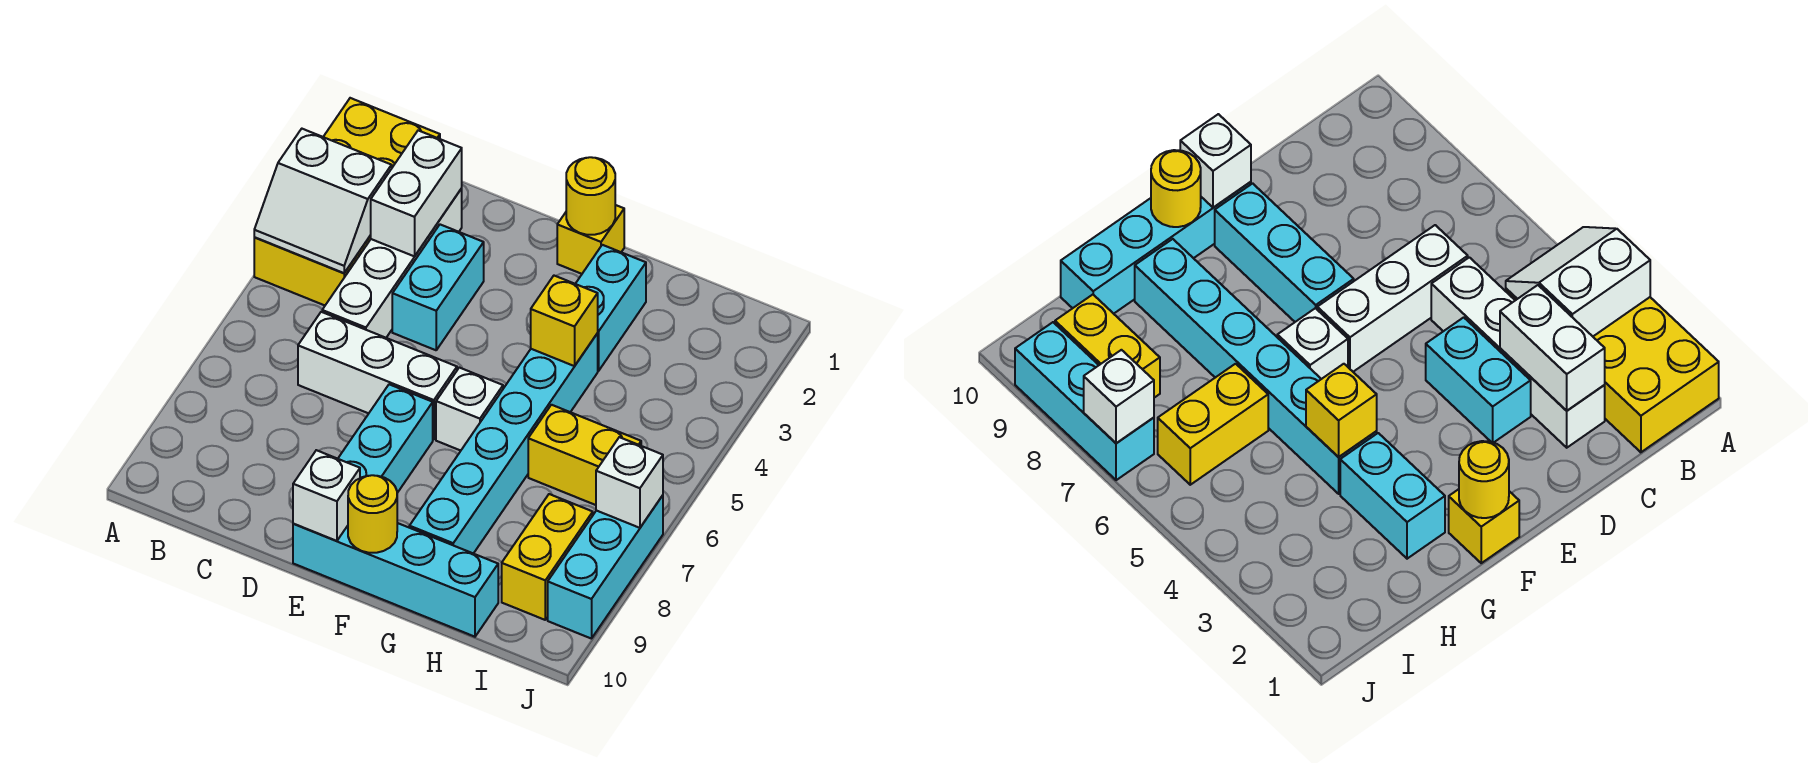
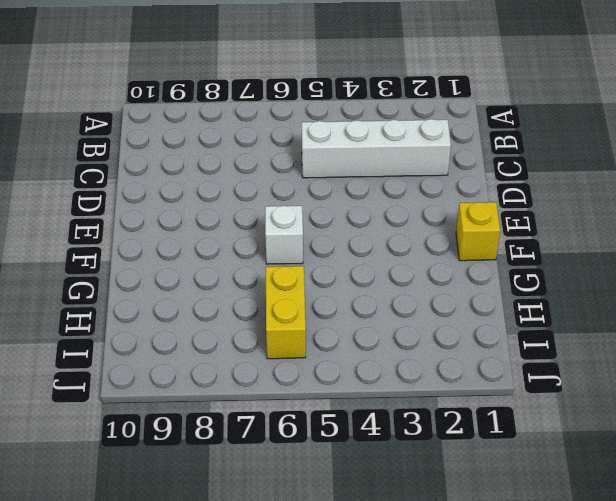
none -> yellow brick A1:B4 level 1
none -> white brick C6:E6 level 1
none -> cyan brick D3:D4 level 1

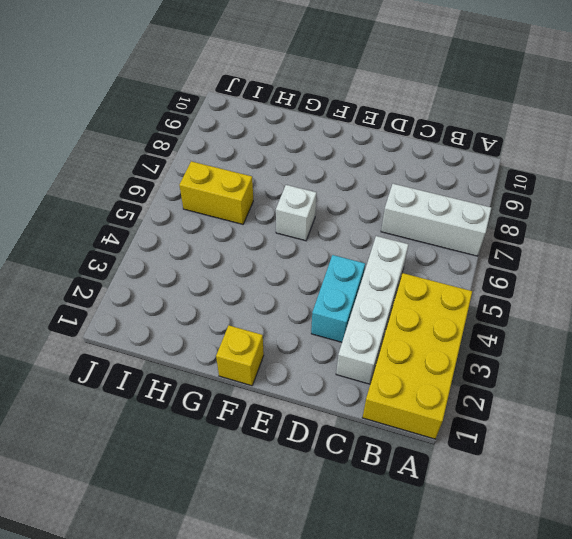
white brick A7:C7 level 1 -> white brick C6:E6 level 1
none -> cyan brick E7:E9 level 1
none -> cyan brick E10:H10 level 1
none -> cyan brick G2:G3 level 1

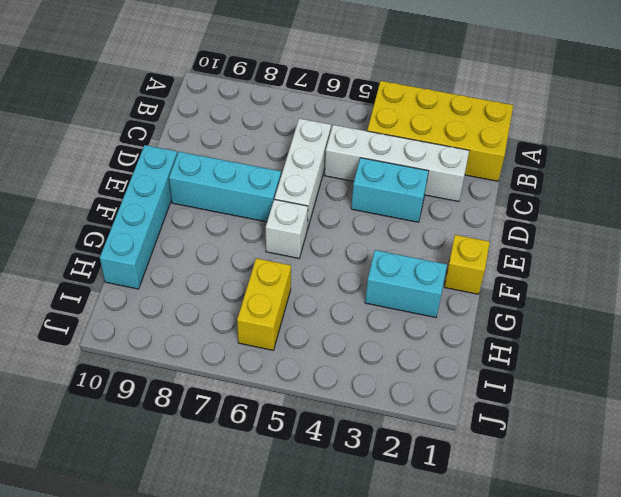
none -> cyan brick G4:G9 level 1
none -> yellow brick I8:I9 level 1
none -> cyan brick J7:J9 level 1

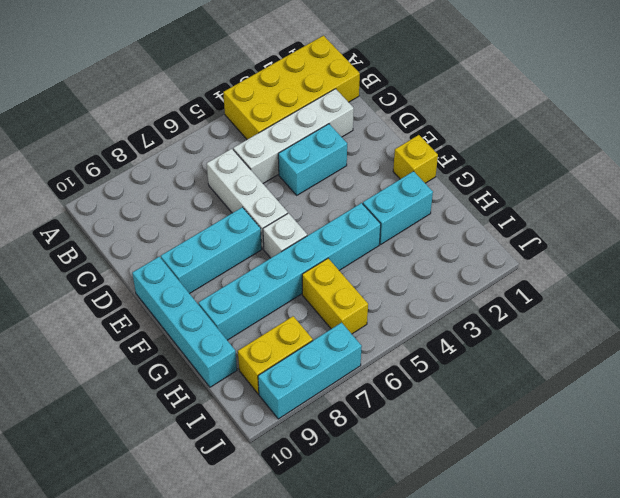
none -> white slope A3:B4 level 2 top 3
none -> white brick C2:C3 level 2
none -> white brick E10 level 2

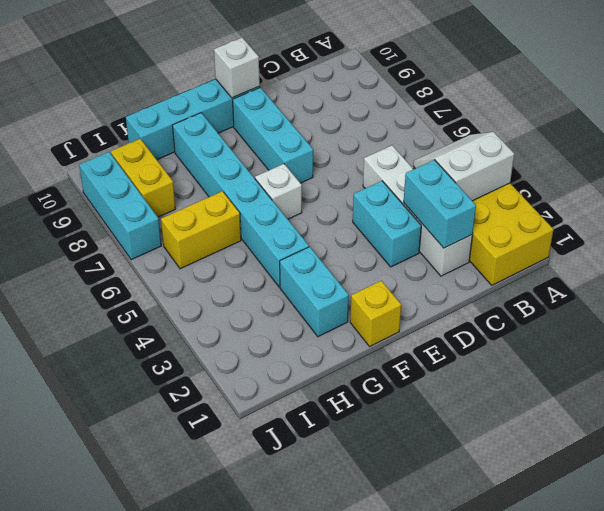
cyan brick C2:C3 level 2 -> white brick C2:C3 level 2
none -> white brick C6:E6 level 1
none -> yellow round brick F1 level 2
none -> yellow round brick F10 level 2

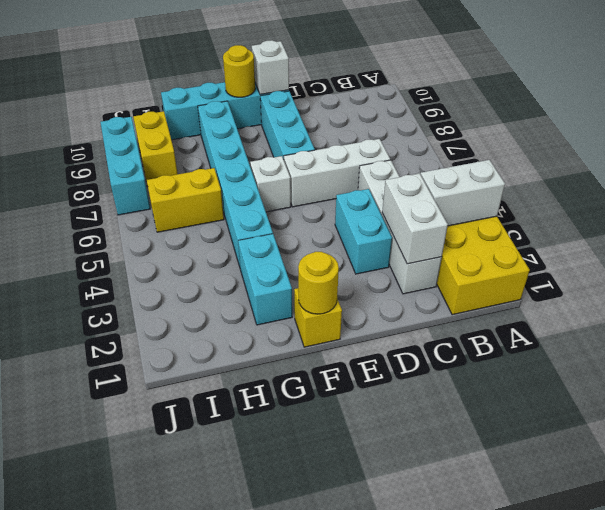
none -> yellow brick G4 level 2
none -> white brick J7 level 2

